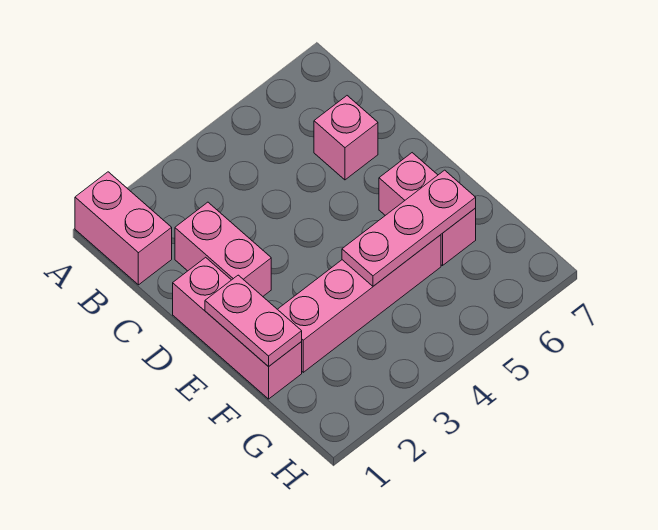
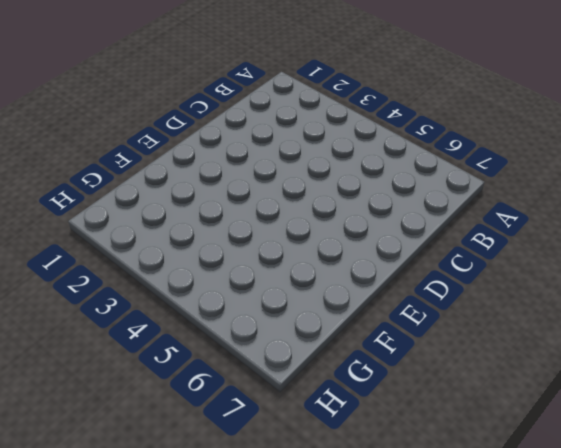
none -> pink brick A1:B1 level 1
none -> pink brick C2:D2 level 1

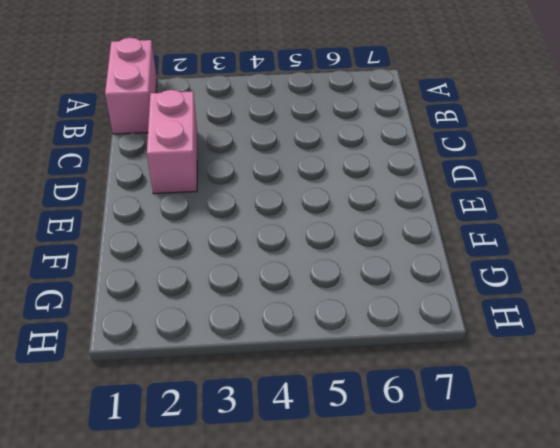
none -> pink brick C6 level 1
none -> pink brick D1:F1 level 1

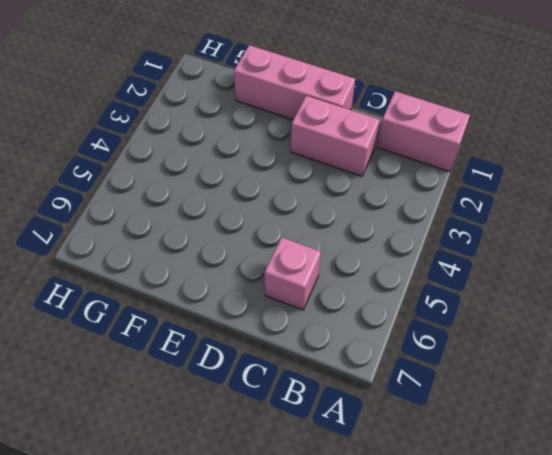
none -> pink brick E6:F6 level 1
none -> pink brick F2:F5 level 1

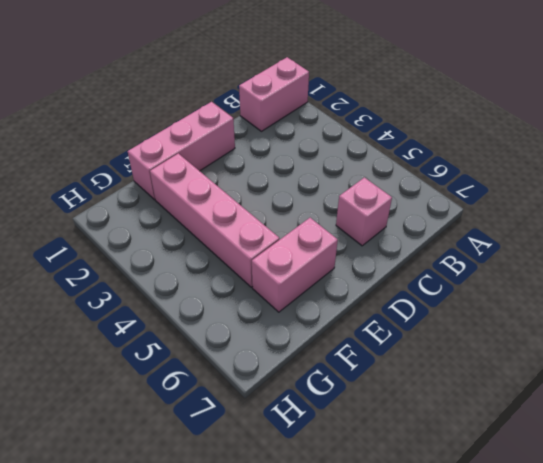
none -> pink brick C2:D2 level 1
none -> pink plate E1:F1 level 2

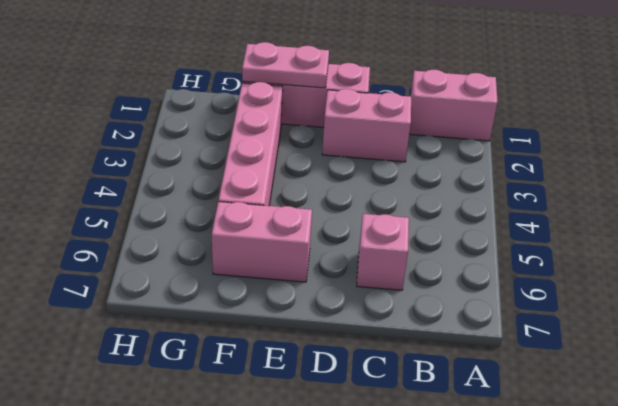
none -> pink plate F4:F6 level 2

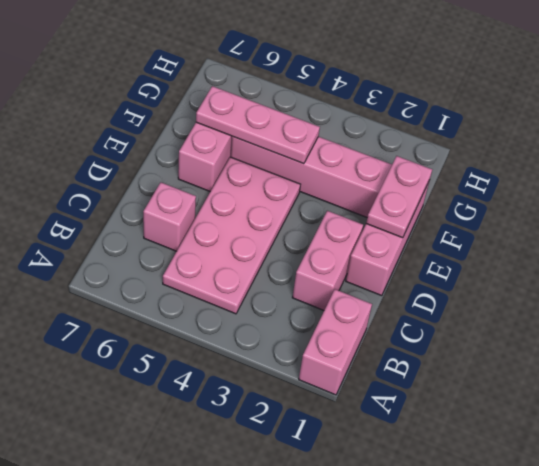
pink plate B4:E5 level 1 -> none

